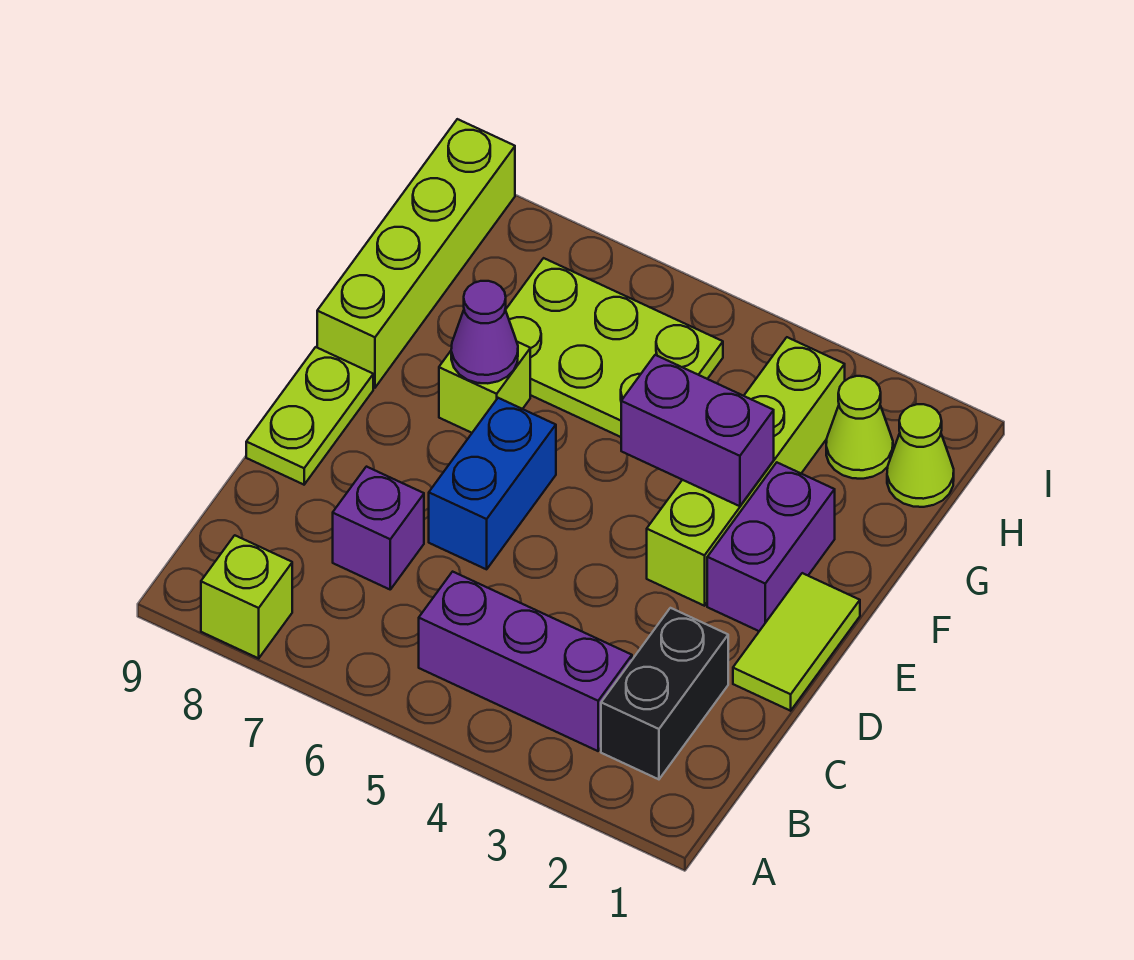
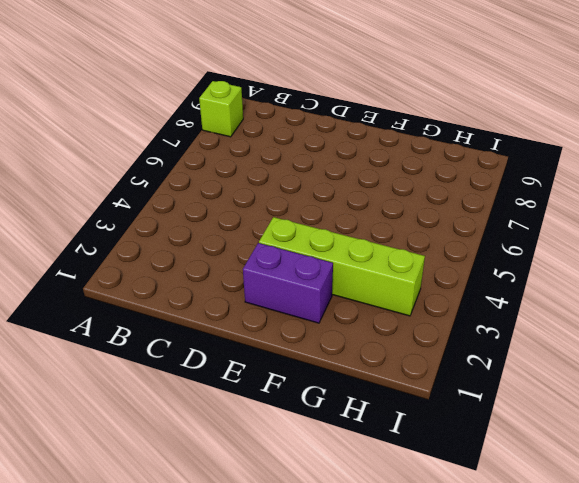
none -> black brick B2:C2 level 1
none -> purple brick B3:B5 level 1
none -> purple brick C7 level 1

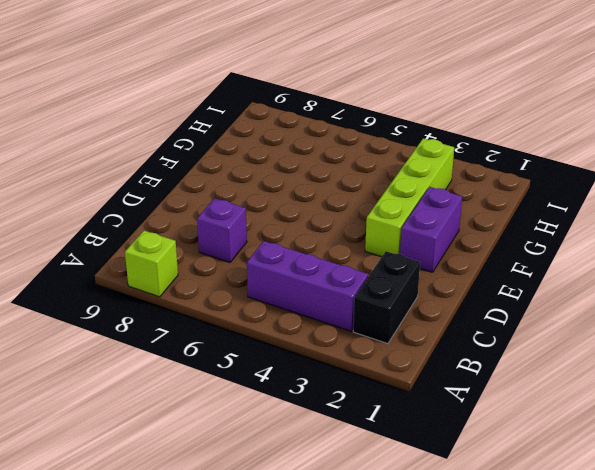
none -> lime tile D1:E1 level 1
none -> blue brick D6:E6 level 1
none -> lime plate D9:E9 level 1

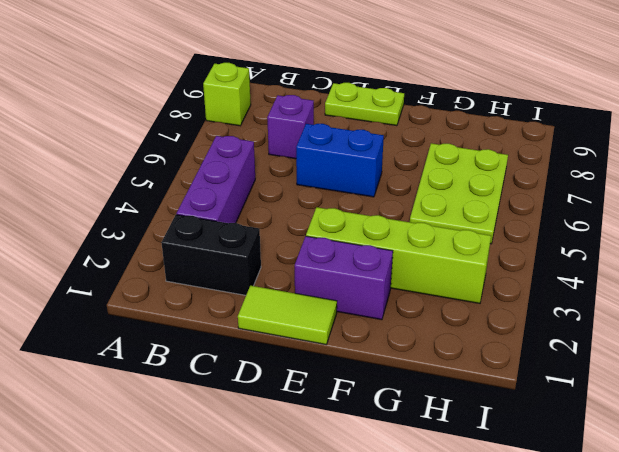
none -> lime brick F7 level 1
none -> lime brick F9:I9 level 1
none -> lime cone H1 level 1

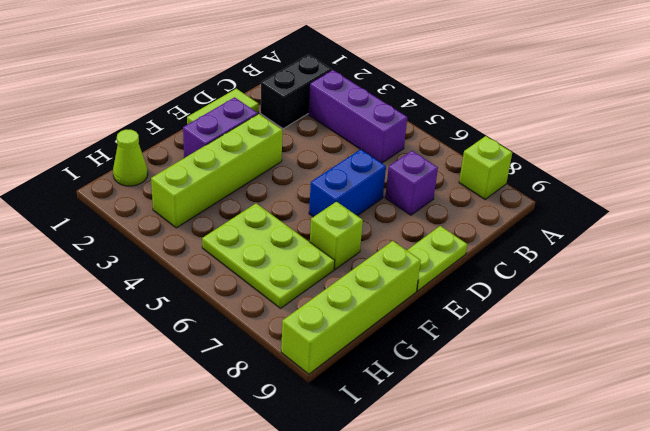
none -> lime cone H2 level 1
none -> purple brick F3:F4 level 2
none -> purple cone F7 level 2

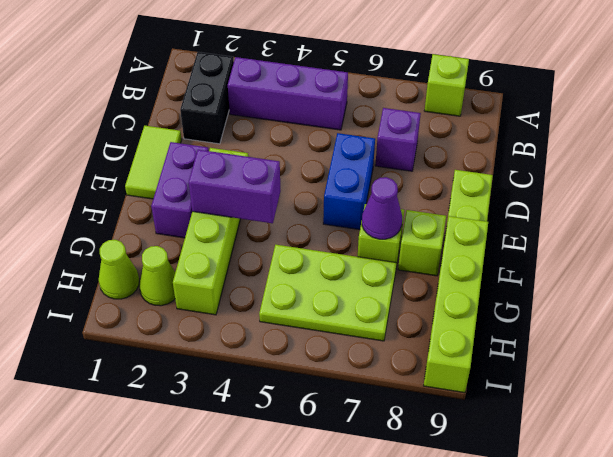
lime brick F8 level 1 -> none

